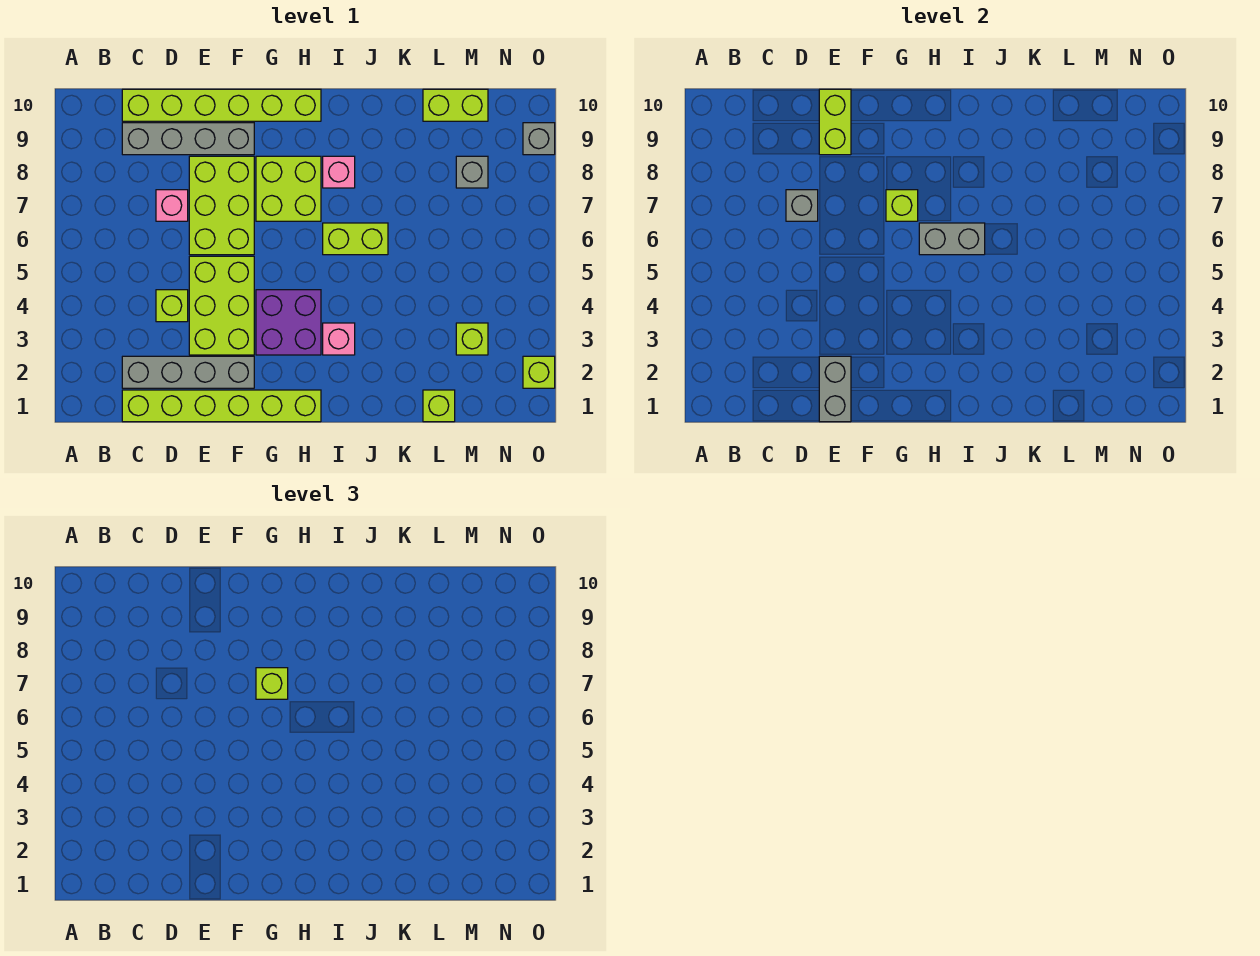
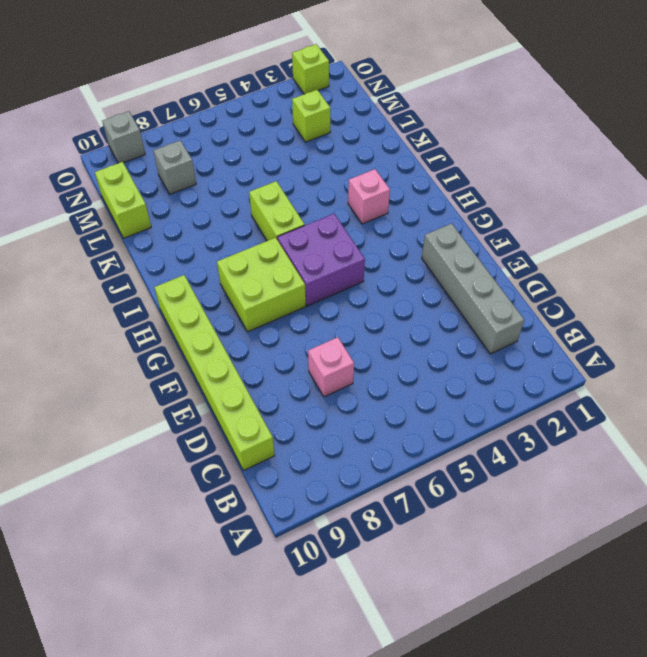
purple brick G5:H6 level 1 -> purple brick G3:H4 level 1
none -> lime brick C1:H1 level 1
none -> grey brick C9:F9 level 1
none -> lime brick D4 level 1

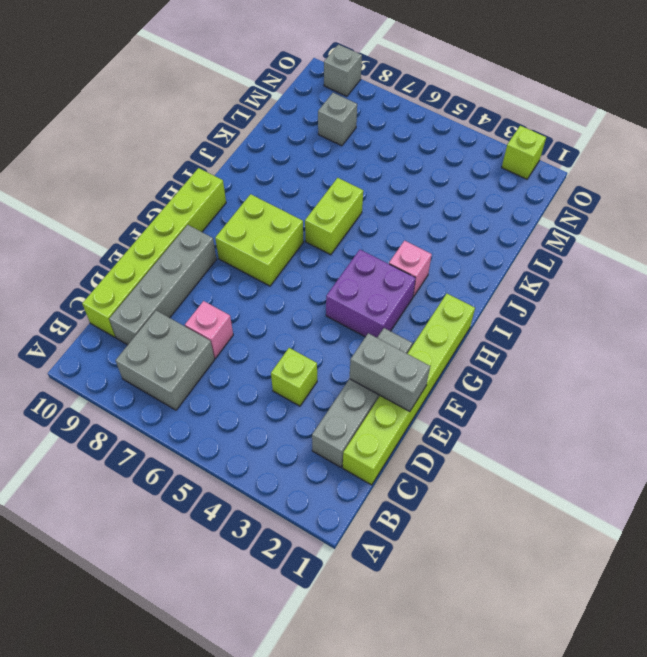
grey brick B7:C8 level 1 -> none
none -> lime brick E3:F5 level 1
none -> lime brick E6:F8 level 1
none -> pink brick I8 level 1

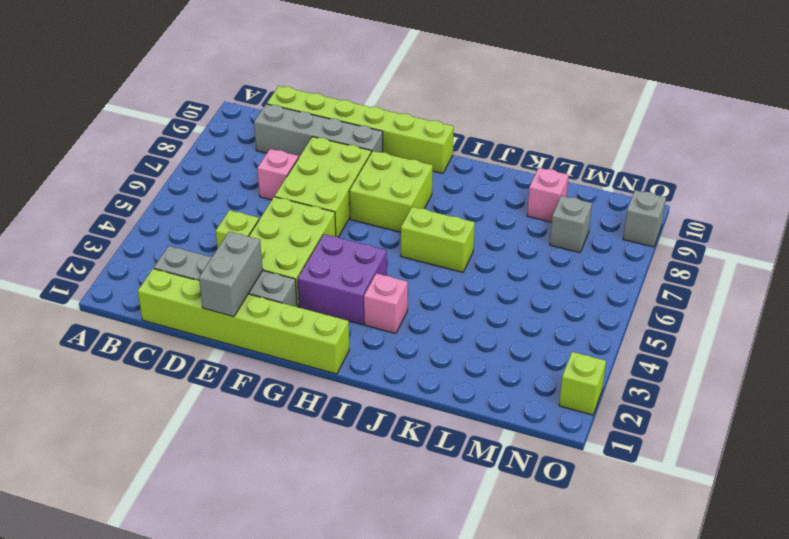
pink brick L9 level 1 -> pink brick I8 level 1
none -> lime brick L1 level 1
none -> lime brick L10:M10 level 1
none -> lime brick M3 level 1

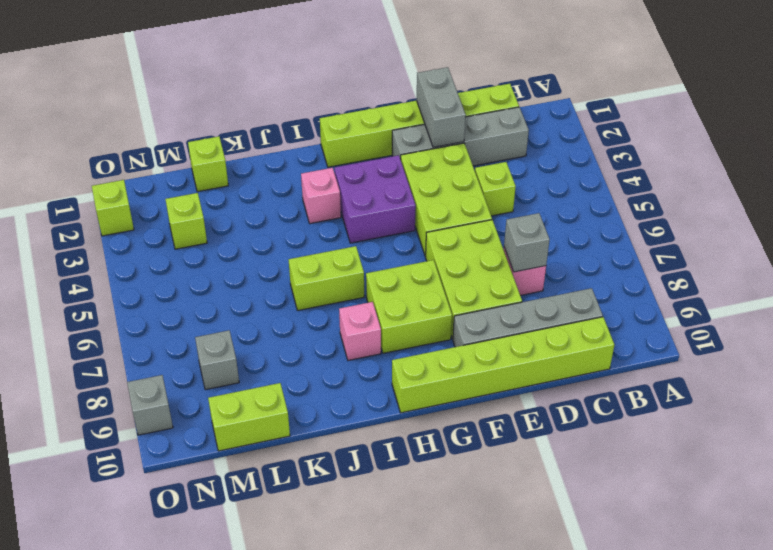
none -> lime brick E9:E10 level 2
none -> lime brick G7 level 2
none -> grey brick H6:I6 level 2

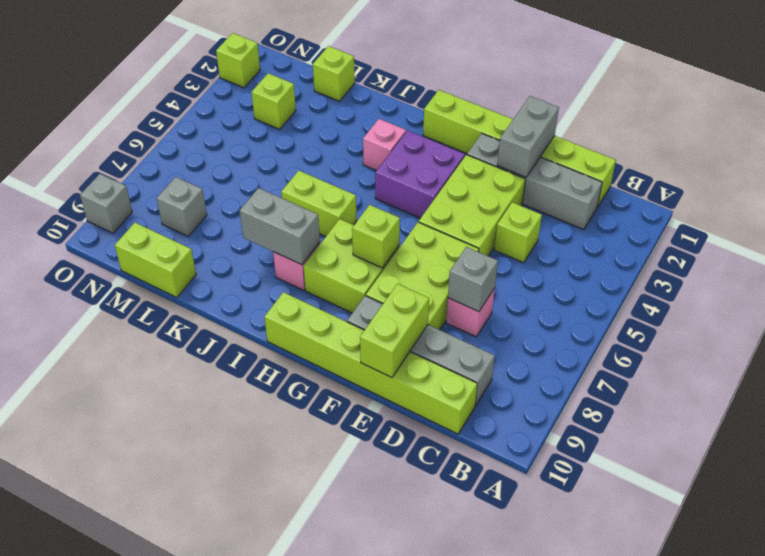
grey brick I8:J8 level 2 -> grey brick H6:I6 level 2
none -> lime brick G7 level 3

